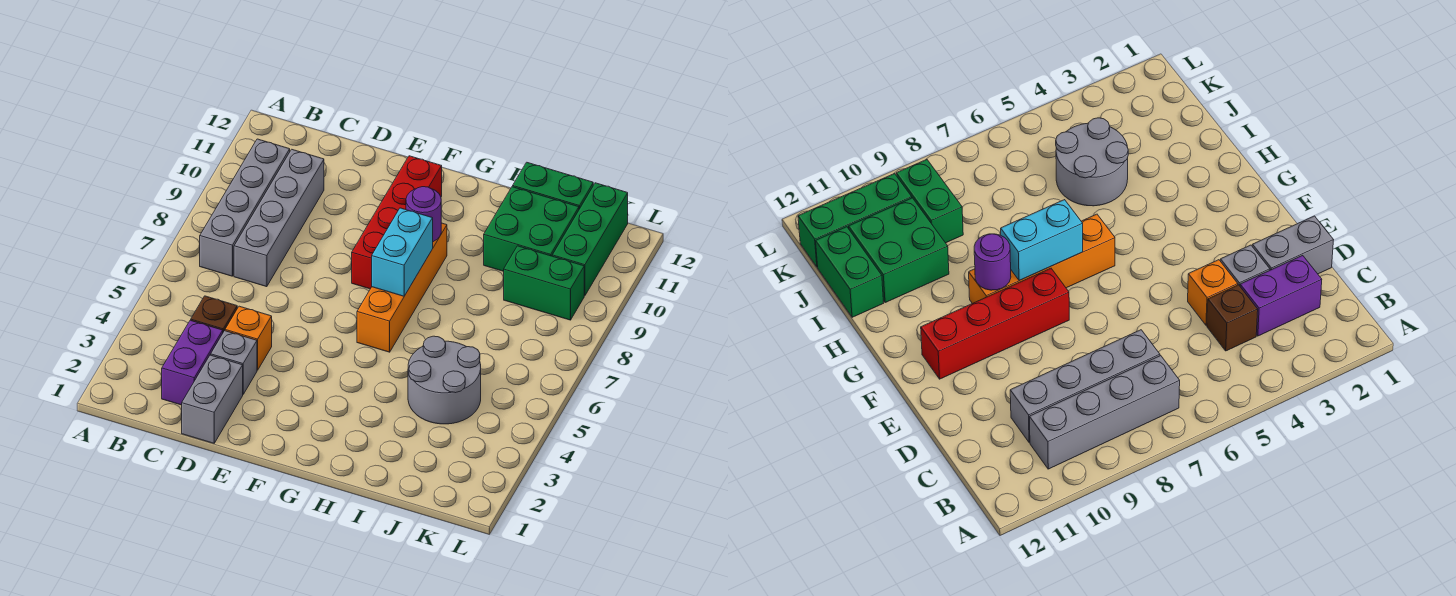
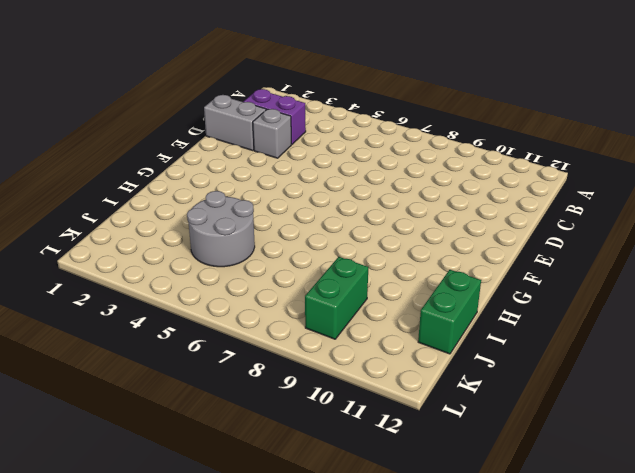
none -> grey brick B7:B10 level 1
none -> brown brick C4 level 1
none -> grey brick C7:C10 level 1

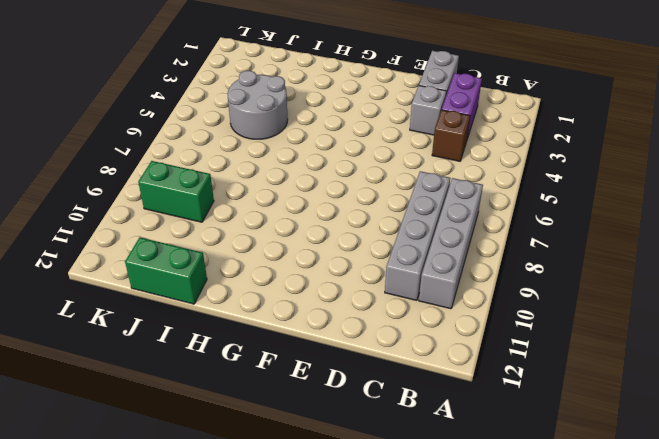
none -> orange brick D4 level 1
none -> red brick F8:F11 level 1
none -> orange brick G6:G9 level 1

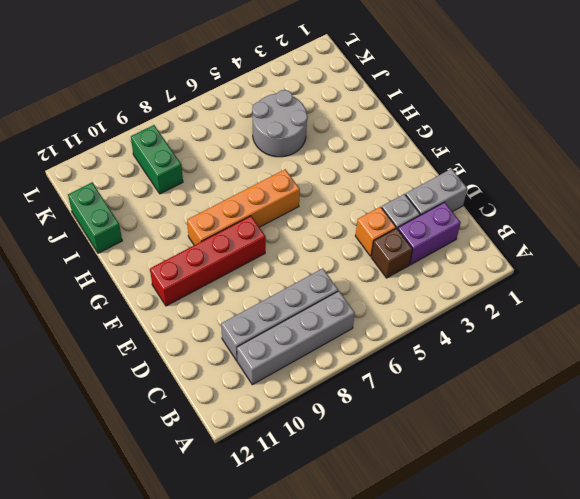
none -> green brick I10:J11 level 1
none -> green brick K10:K12 level 1
none -> cyan brick G7:G8 level 2

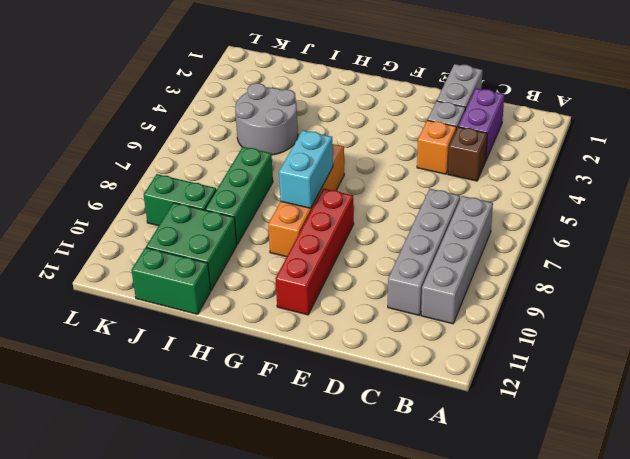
green brick I7:I9 level 1 -> green brick K10:K12 level 1
none -> purple round brick G9 level 2

